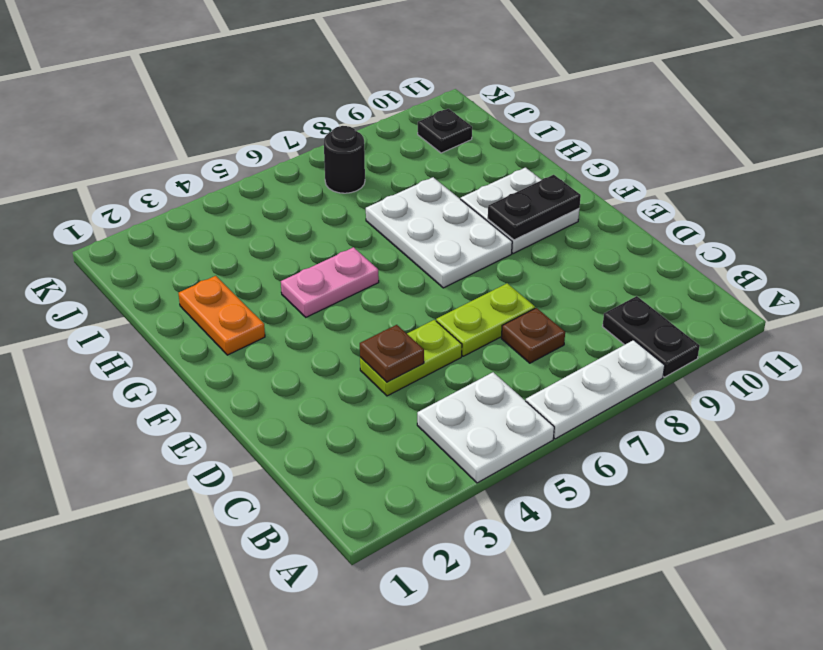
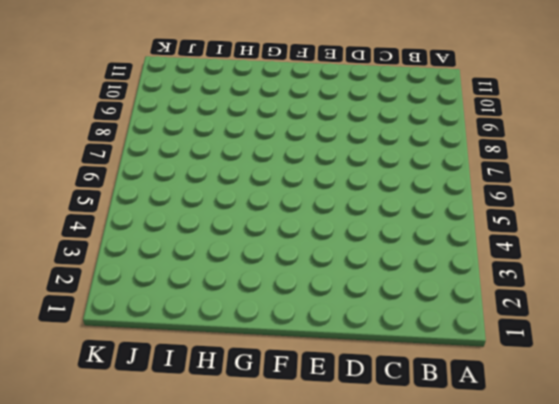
none -> white plate A4:B5 level 1
none -> white plate A6:A8 level 1
none -> black plate A9:B9 level 1

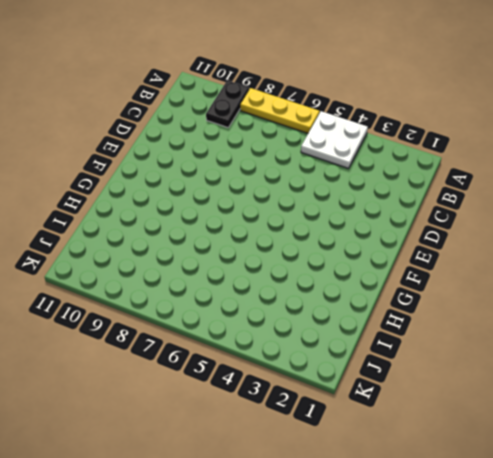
yellow plate A6:A8 level 1 -> white plate A6:A8 level 1
none -> brown plate C7 level 1
none -> lime plate D4:D5 level 1
none -> lime plate D6:D7 level 1

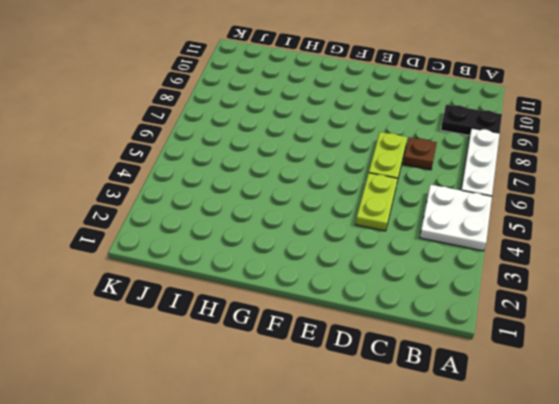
none -> white plate F7:H8 level 1
none -> white plate F9:G10 level 1
none -> orange plate G2:H2 level 1

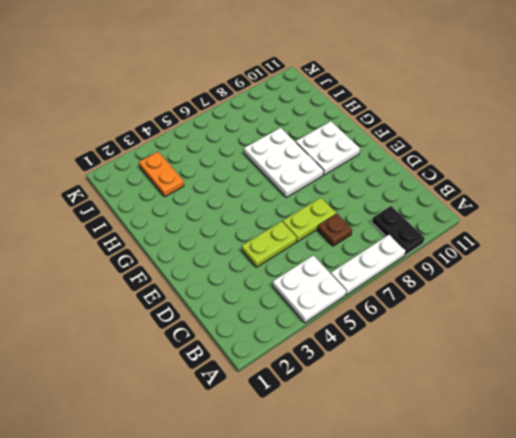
orange plate I3:J3 level 1 -> orange plate G2:H2 level 1
none -> pink plate G4:G5 level 1
none -> black round brick J7 level 1
none -> black plate J10 level 1

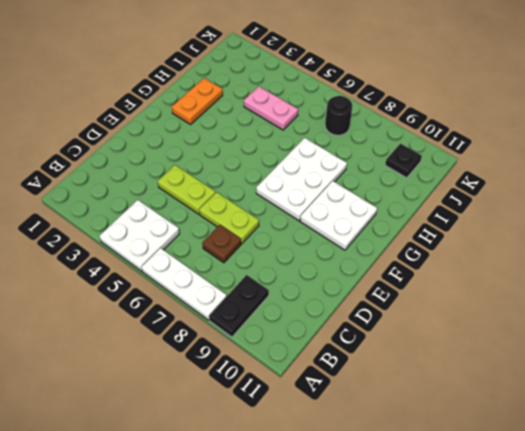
pink plate I4:I5 level 1 -> pink plate G4:G5 level 1
none -> brown plate D4 level 2
none -> black plate F9:F10 level 2

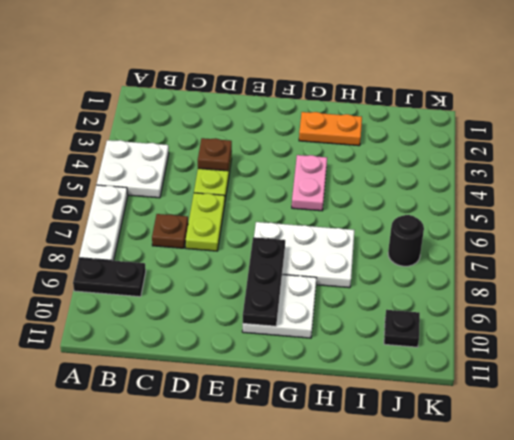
black plate F8:F10 level 2 -> black plate F9:F10 level 2

